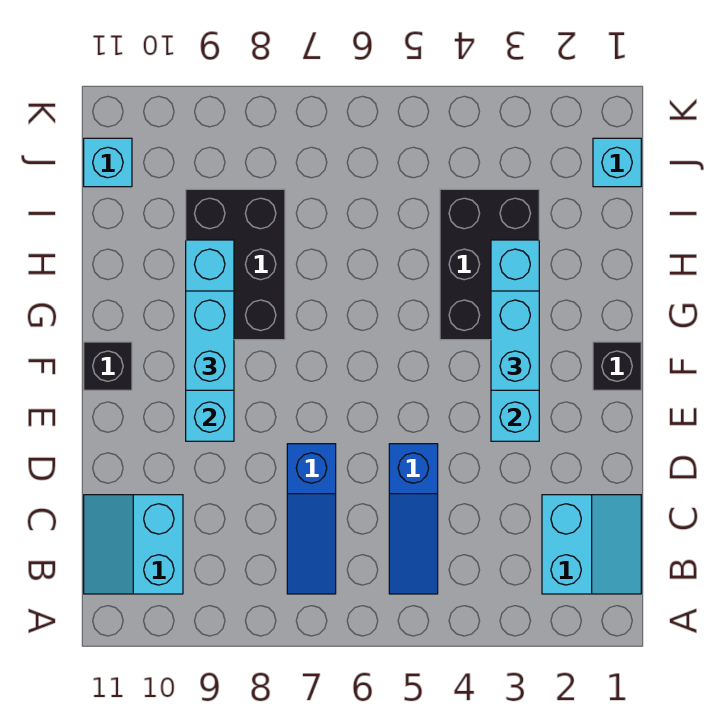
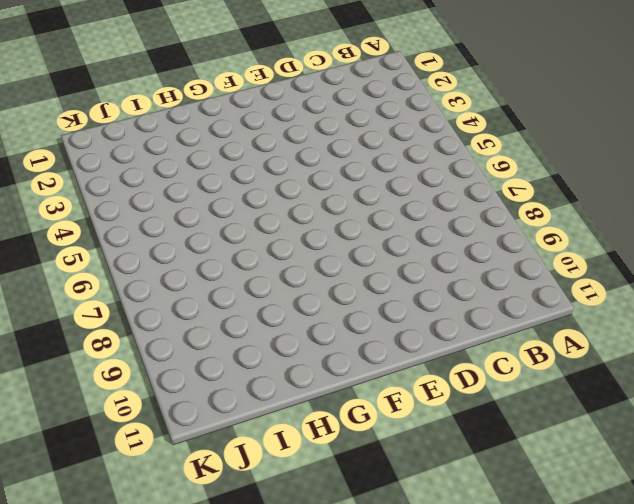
none -> cyan slope B1:C2 level 1 top 2
none -> blue slope B5:D5 level 1 top D
none -> blue slope B7:D7 level 1 top D

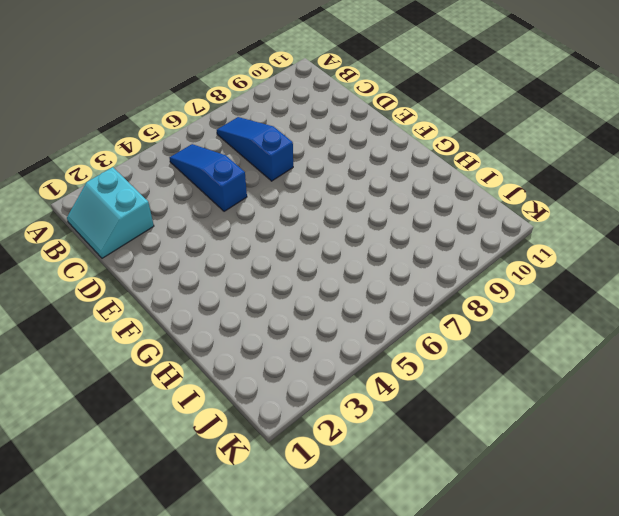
none -> cyan slope B10:C11 level 1 top 10
none -> black brick F1 level 1
none -> black brick F11 level 1

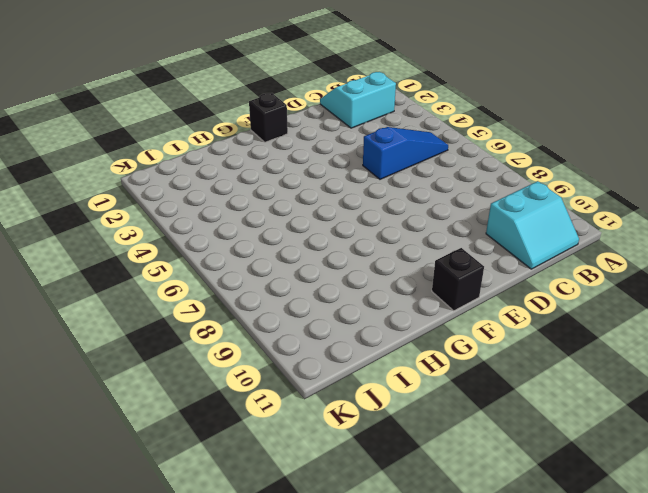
none -> blue slope B7:D7 level 1 top D
none -> black brick G3:I4 level 1
none -> black brick G8:I9 level 1

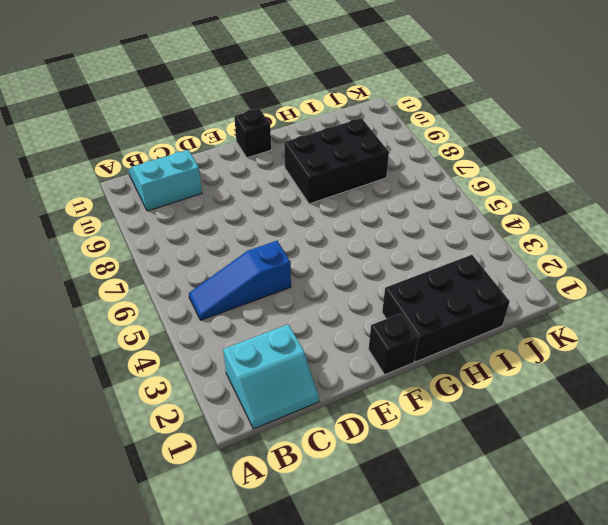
black brick G1:I2 level 1 -> black brick G3:I4 level 1
none -> blue slope B7:D7 level 1 top D
none -> cyan brick J1 level 1
none -> cyan brick J11 level 1

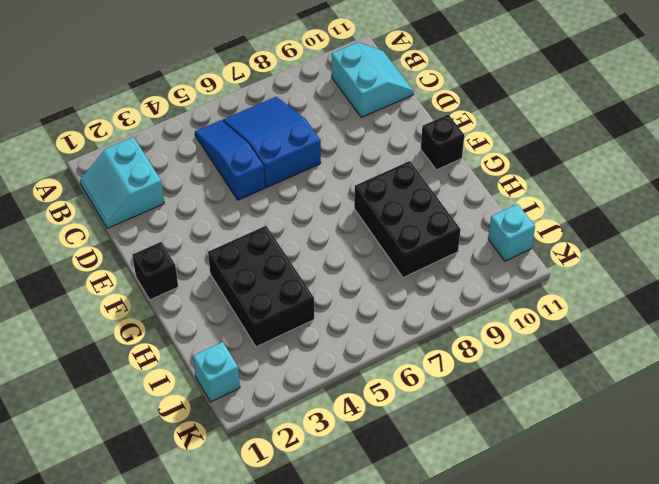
blue slope B6:D7 level 1 top D -> blue slope B7:D7 level 1 top D
none -> cyan brick E3:H3 level 2
none -> cyan brick E9:H9 level 2
none -> cyan brick F3:G3 level 3

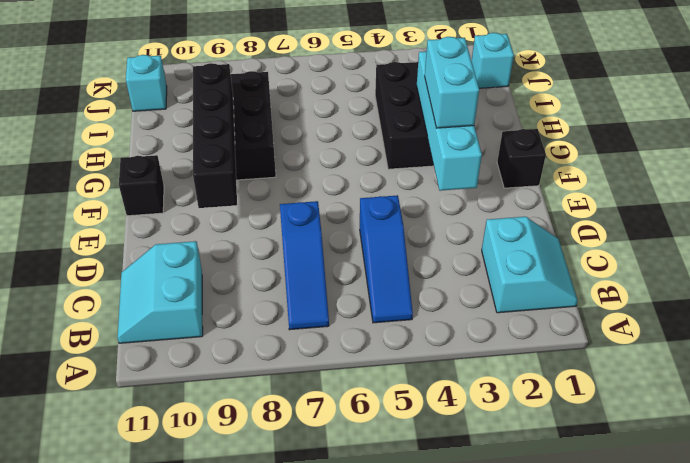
black brick E9:H9 level 2 -> cyan brick E9:H9 level 2
none -> cyan brick F9:G9 level 3

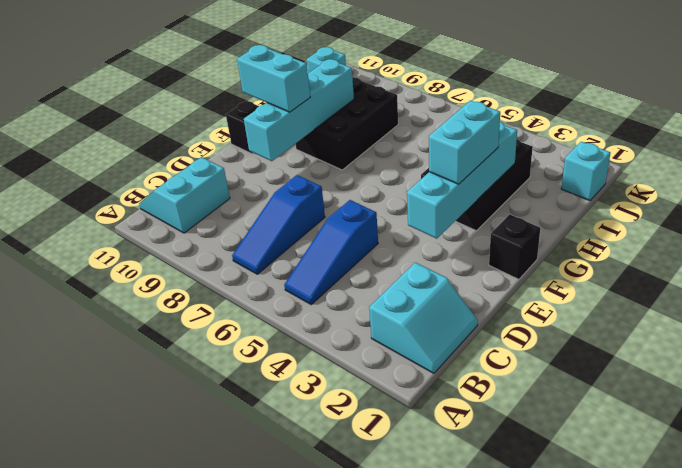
cyan brick F9:F10 level 3 -> cyan brick F9:G9 level 3

